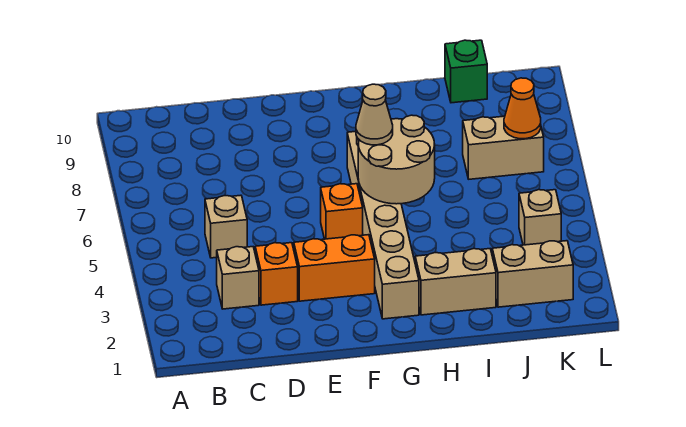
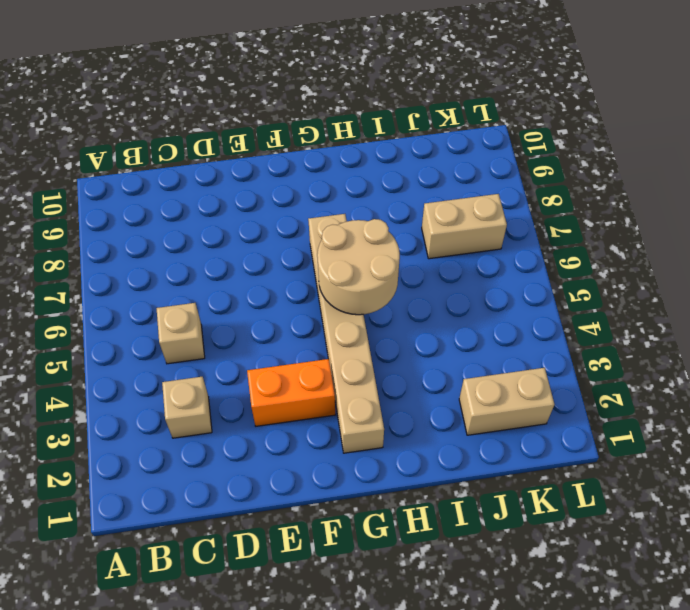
none -> orange brick D3 level 1
none -> orange brick F5 level 1
none -> tan brick H2:I2 level 1

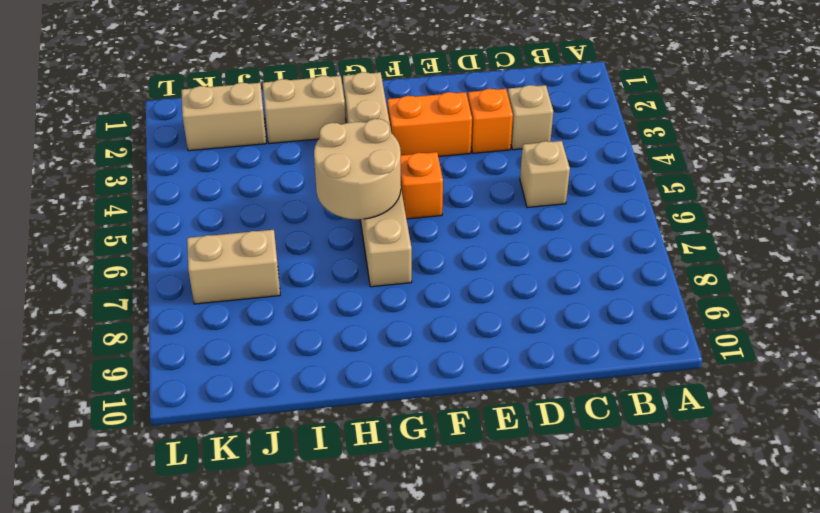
none -> green brick J10 level 1
none -> tan brick K4 level 1
none -> orange cone K7 level 2

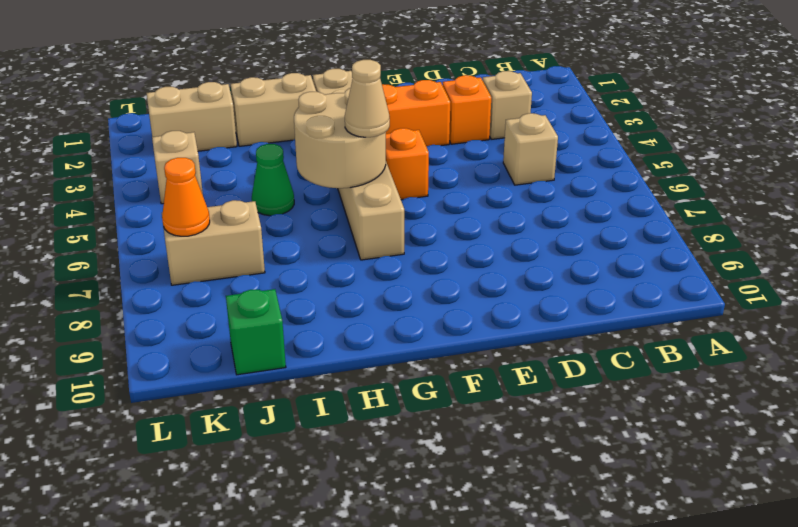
green cone I5 level 1 -> none

